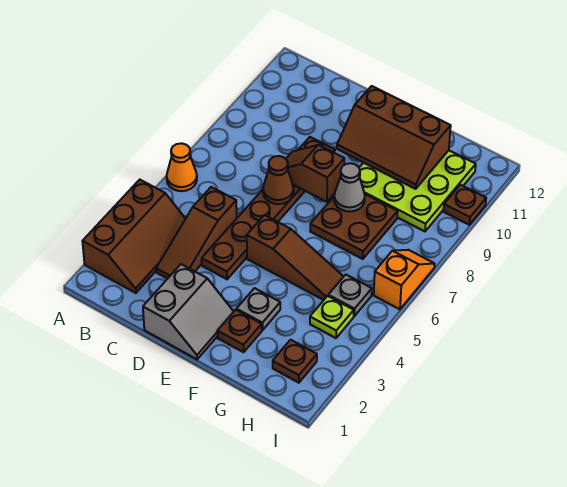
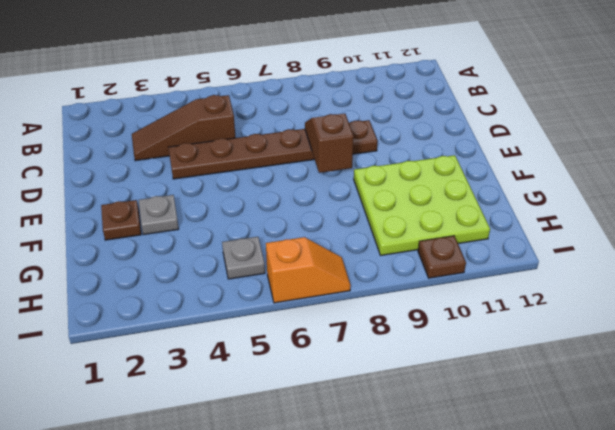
none -> brown slope A2:B4 level 1 top A
none -> orange cone A6 level 1
none -> grey slope D1:E2 level 1 top D

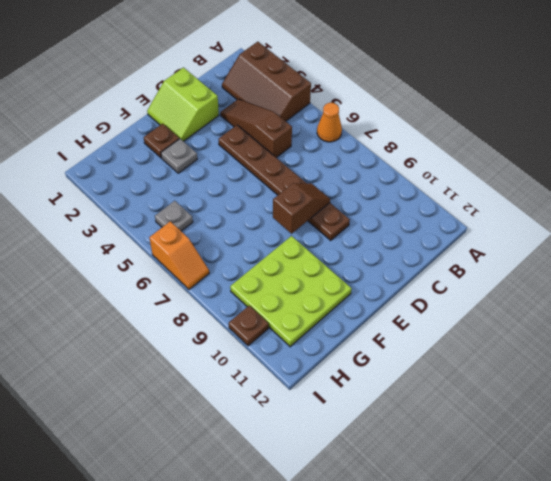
lime slope D1:E2 level 1 top D -> grey slope D1:E2 level 1 top D
none -> brown slope E5:G5 level 1 top E
none -> brown plate F7:G8 level 1
none -> brown plate H2 level 1

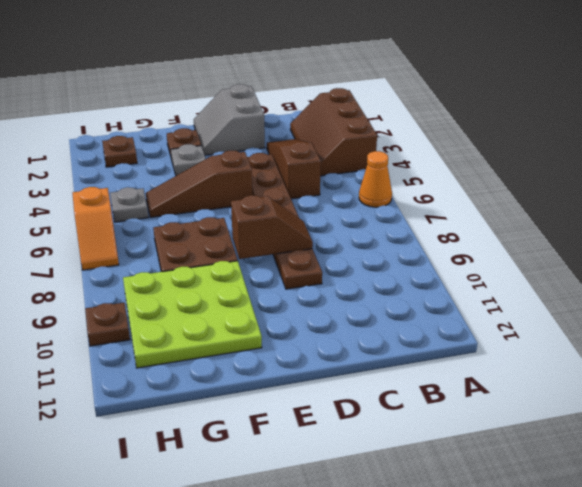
none -> lime plate H4 level 1
none -> brown cone D7 level 2
none -> brown slope E10:G11 level 2 top 11

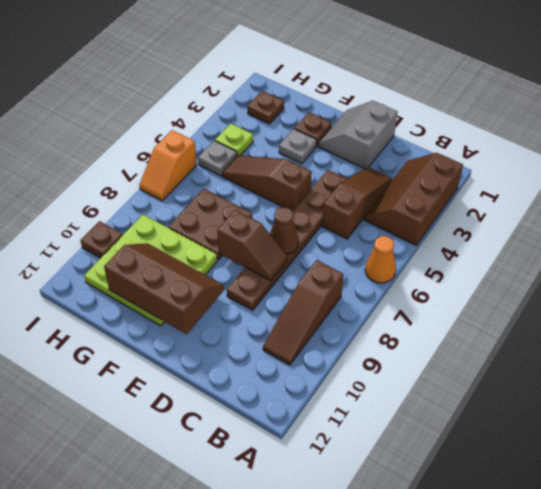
brown slope B8:B10 level 1 top 8 -> none
none -> grey cone F8 level 2

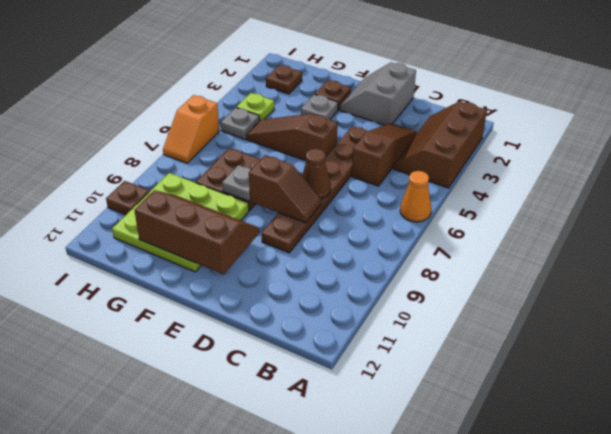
grey plate F8 level 2 -> grey cone F8 level 2

